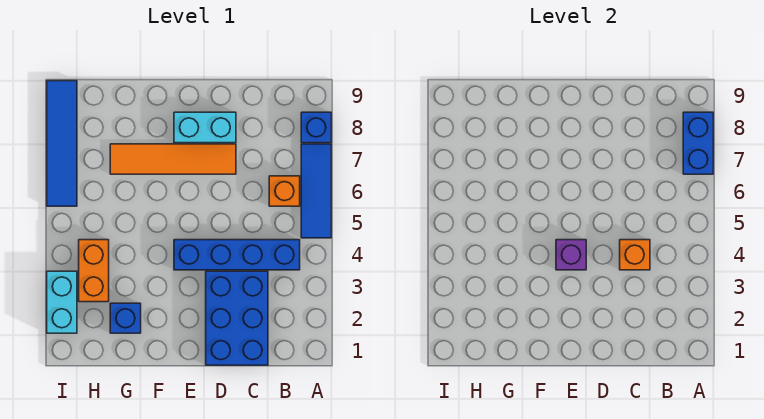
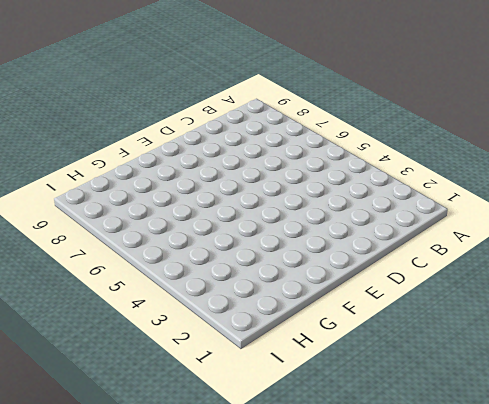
none -> blue tile A5:A7 level 1
none -> blue brick A8 level 1
none -> blue brick B4:E4 level 1

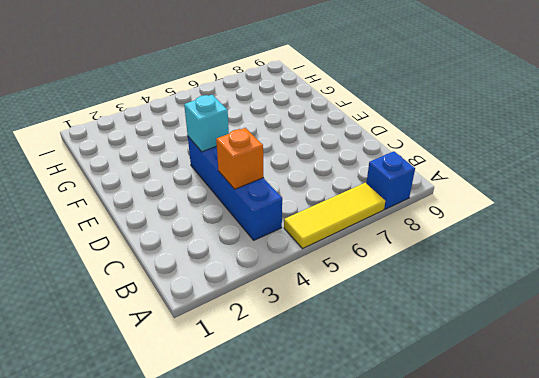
yellow tile A5:A7 level 1 -> blue tile A5:A7 level 1
cyan brick E4 level 2 -> purple brick E4 level 2
none -> orange brick B6 level 1
none -> blue brick C1:D3 level 1
none -> orange tile D7:G7 level 1

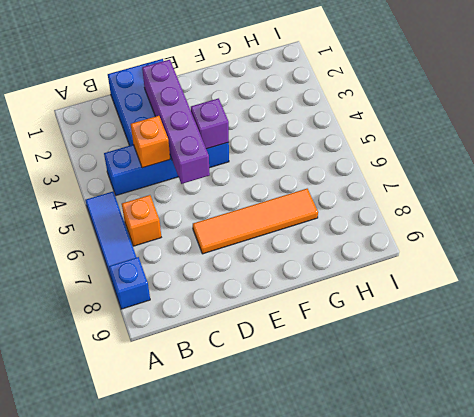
purple brick D2:D5 level 2 -> none
none -> cyan brick D8:E8 level 1
none -> blue brick G2 level 1
none -> orange brick H3:H4 level 1

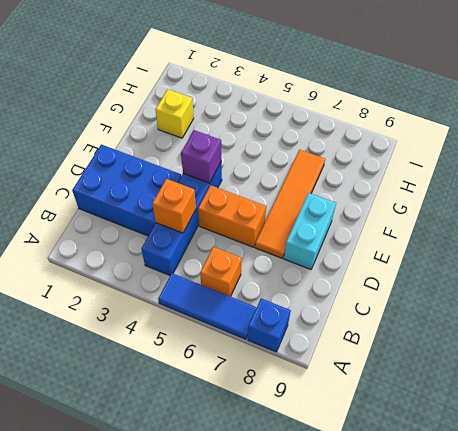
orange brick D5:D6 level 1 -> orange brick H3:H4 level 1
yellow brick G2 level 1 -> blue brick G2 level 1
none -> cyan brick I2:I3 level 1
none -> blue tile I6:I9 level 1
none -> blue brick A7:A8 level 2

